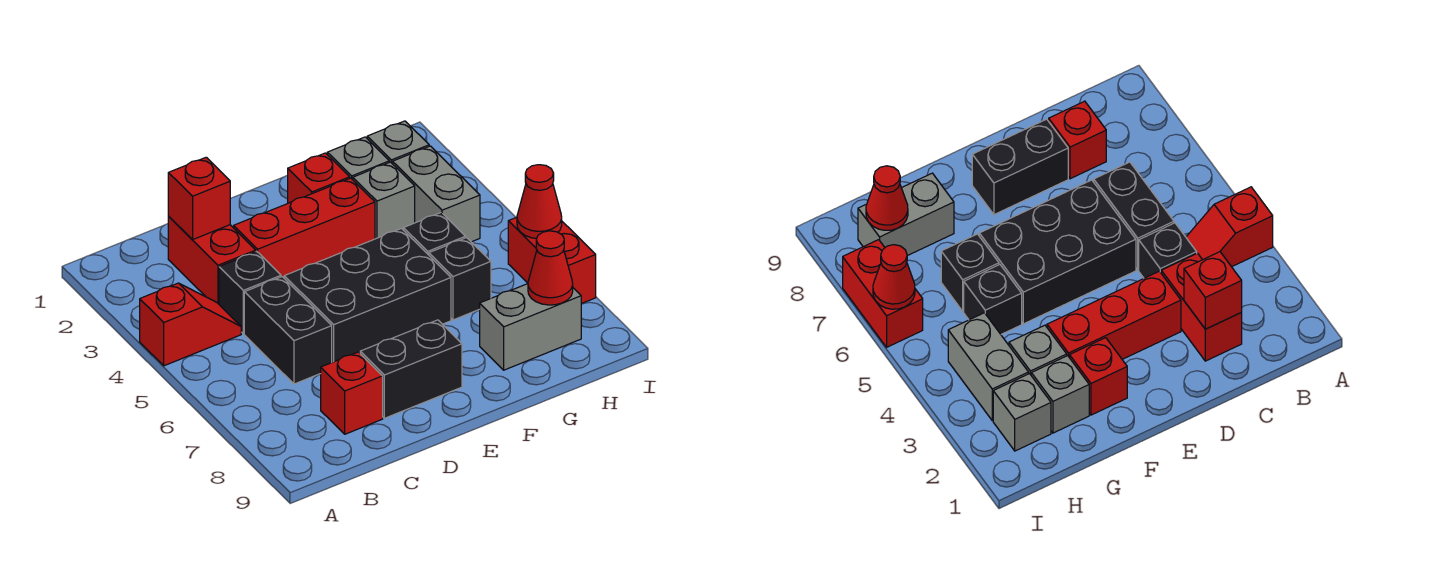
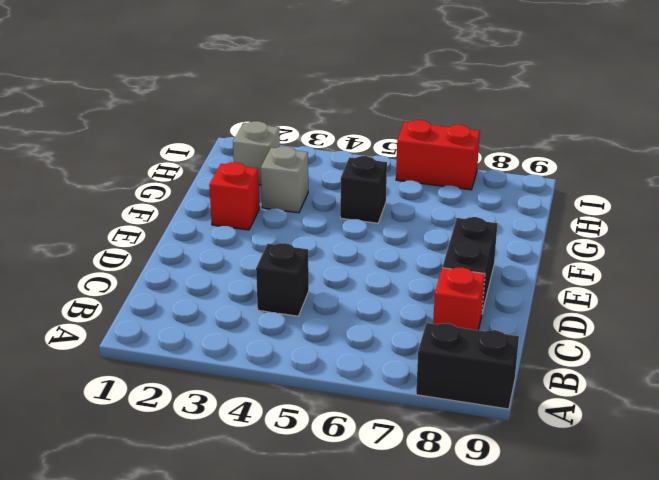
black brick A8:A9 level 1 -> black brick C5:C6 level 1
none -> red slope A4:B4 level 1 top A
none -> red brick C2:C3 level 1
none -> red brick D3:F3 level 1

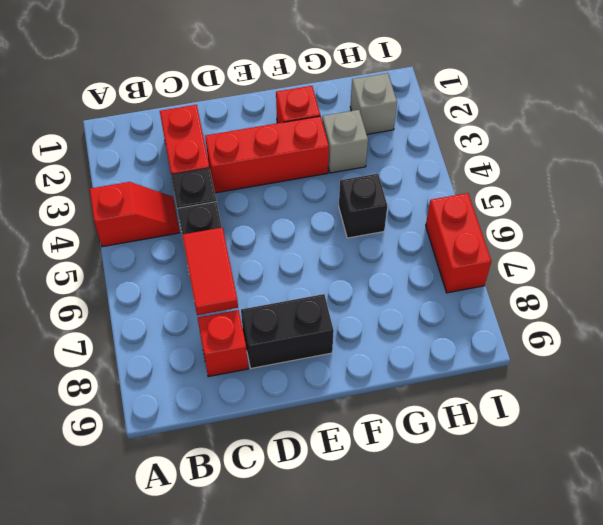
red tile C6:C7 level 2 -> none
none -> black brick D5:F6 level 1
none -> grey brick G2 level 1
none -> black brick G6 level 1

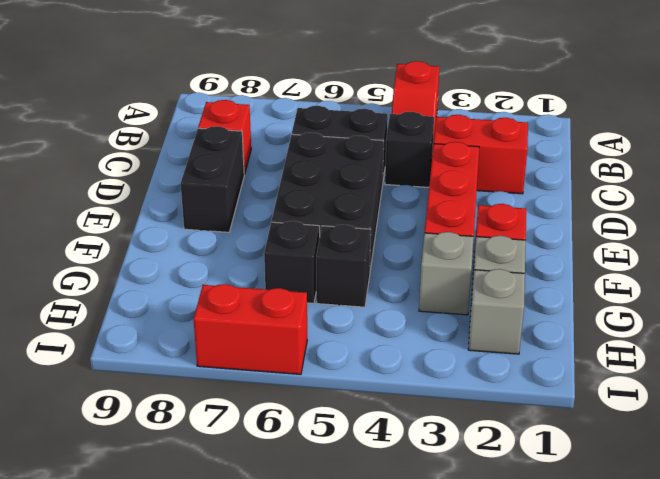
none -> grey brick G8:H8 level 1
none -> grey brick H3:H4 level 1
none -> red brick C2 level 2

